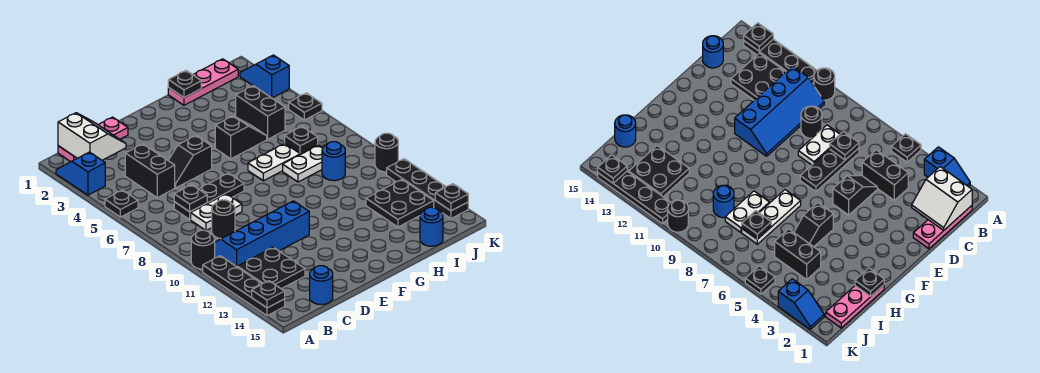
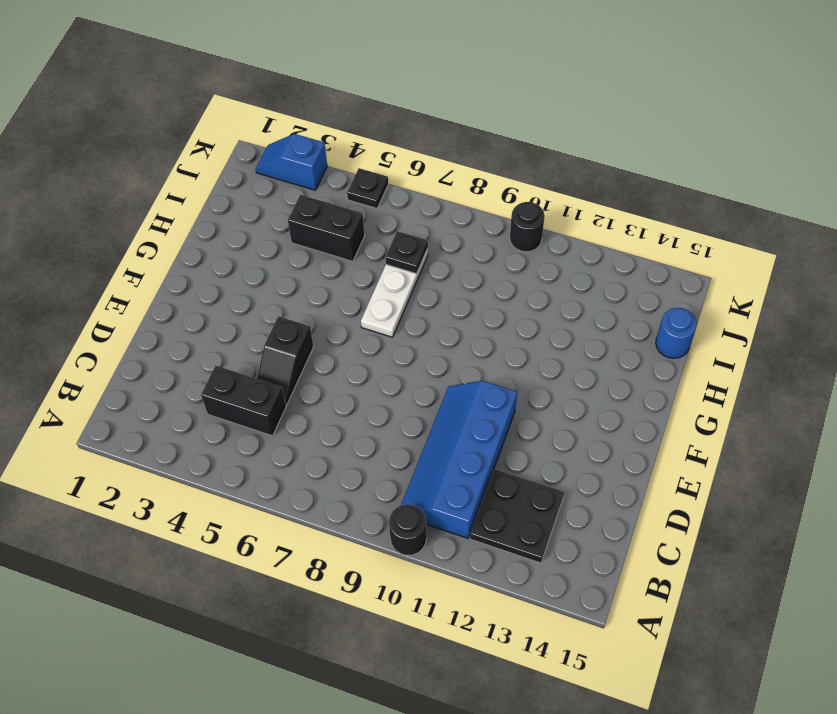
none -> blue slope A2:A3 level 1 top 3
none -> black plate A5 level 1
none -> black plate A11:A14 level 1
none -> pink plate B1:D1 level 1

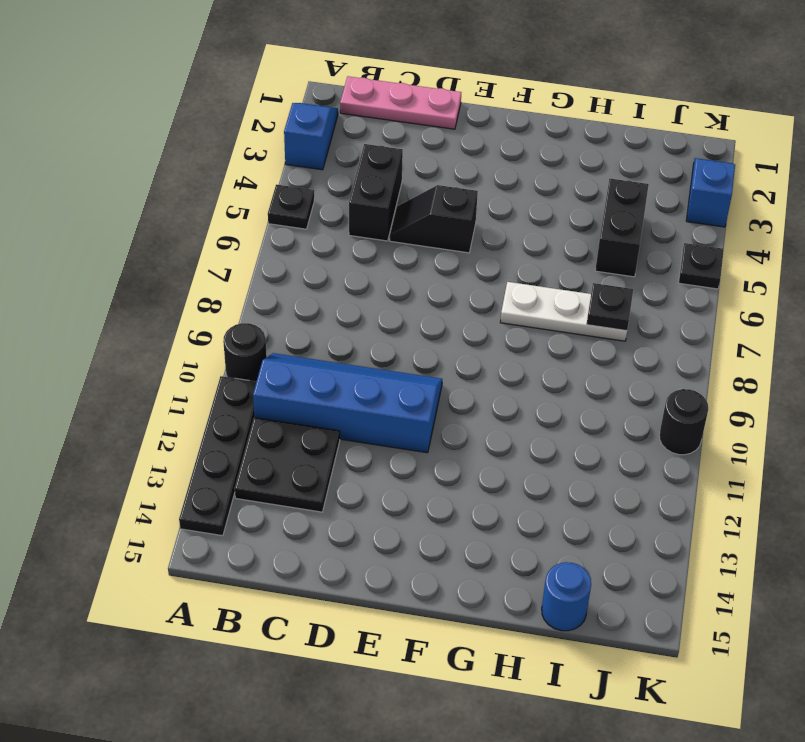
none -> black plate C7:E7 level 1
none -> white plate C8:D8 level 1
none -> black round brick C9 level 1
none -> blue round brick C15 level 1

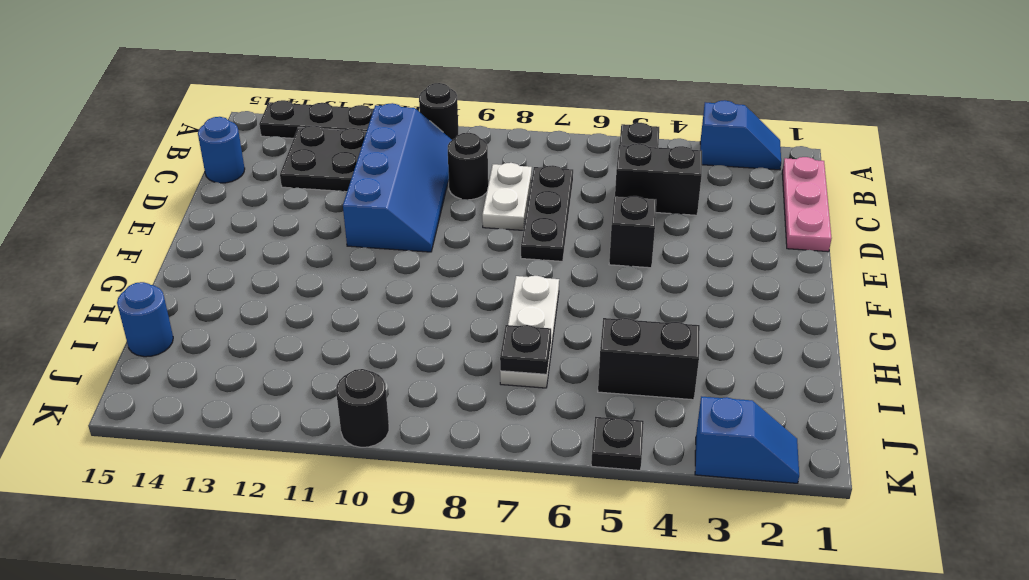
none -> black slope G5:H5 level 1 top G
none -> pink plate H1:J1 level 1
none -> white plate H8:I8 level 1
none -> blue round brick I9 level 1

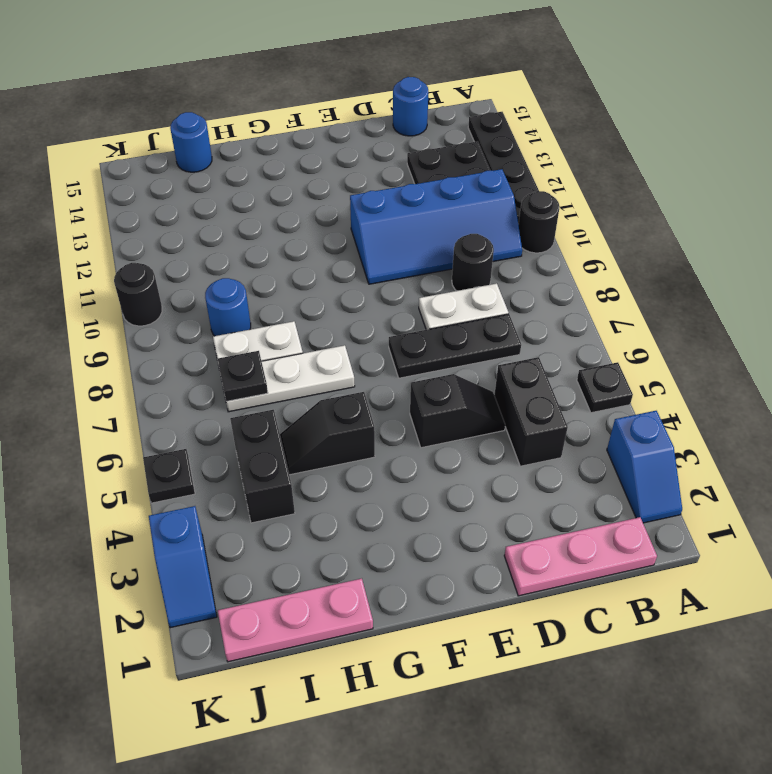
none -> black plate I12:J13 level 1
none -> black plate K11:K14 level 1
none -> black plate A14 level 2
none -> white slope B1:C2 level 2 top B

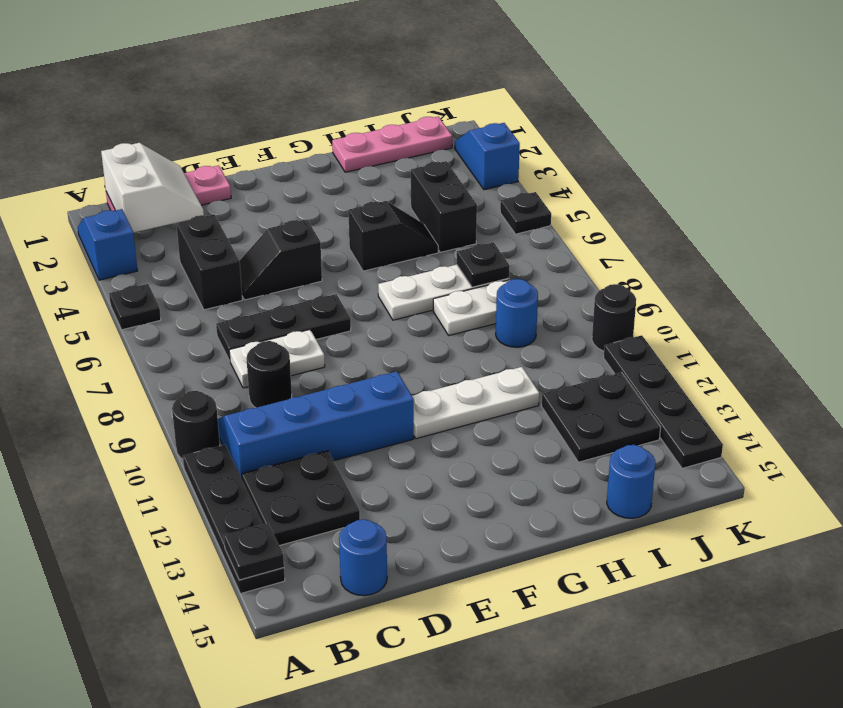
white plate F11:H11 level 1 -> none
none -> black plate C7 level 2
none -> black plate H1 level 2
none -> black plate K14 level 2

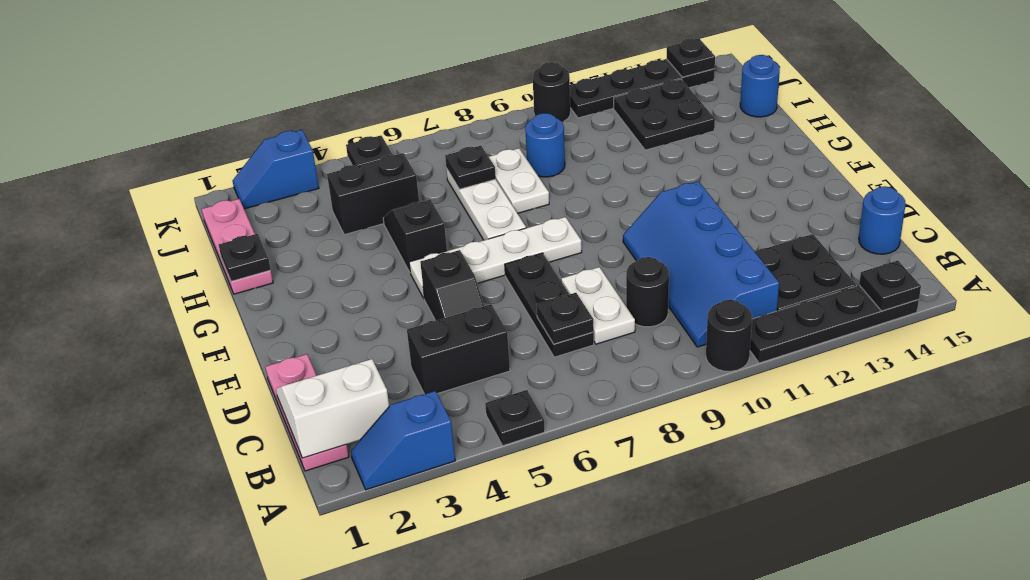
white plate F5:F8 level 1 -> none

